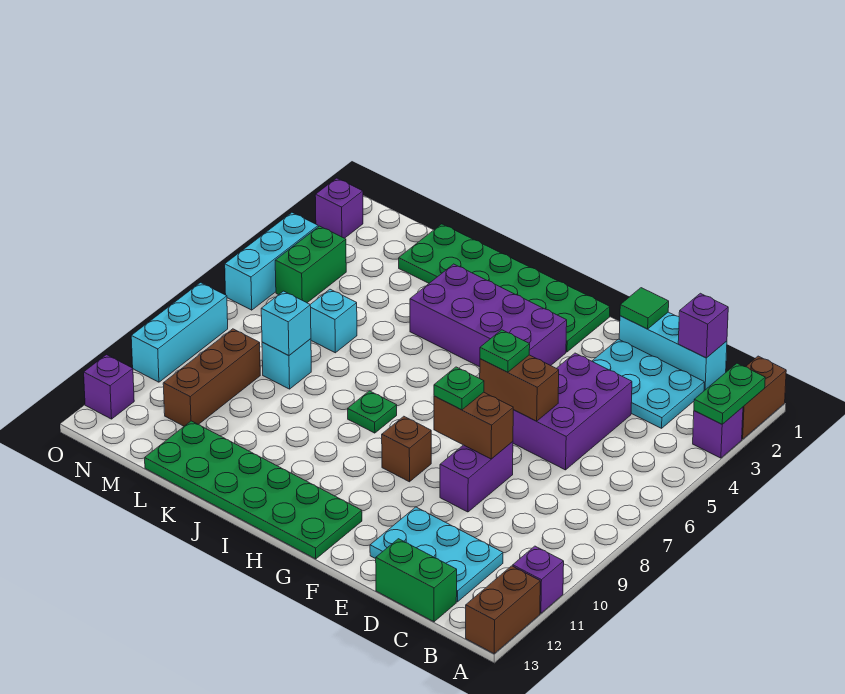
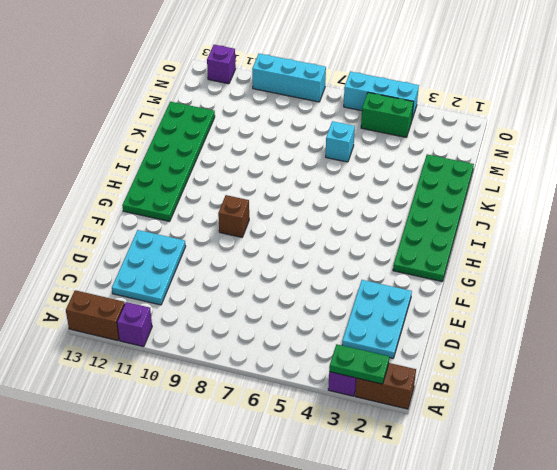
none -> cyan brick C1:E1 level 1
none -> green brick C13:D13 level 1
none -> purple brick D4:E6 level 1
none -> purple brick E8:E9 level 1

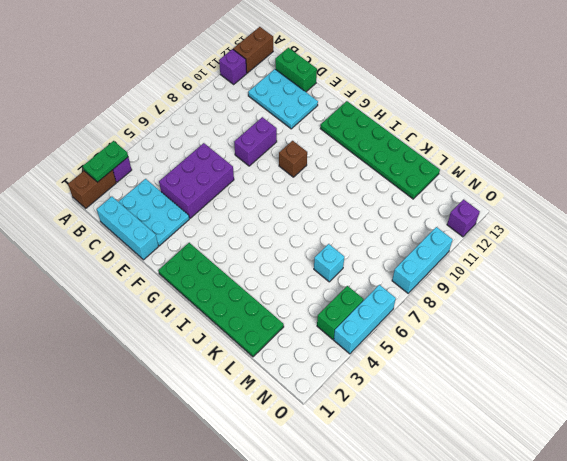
none -> purple brick G3:J4 level 1
none -> green plate I8 level 1
none -> cyan brick L8 level 1
none -> brown brick M9:M11 level 1

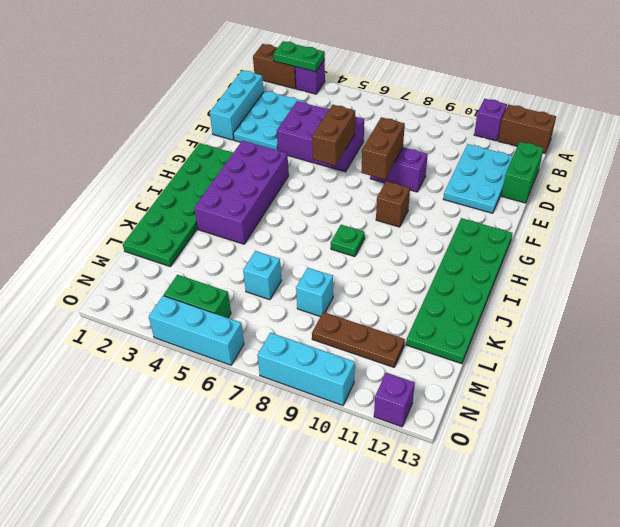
brown plate M9:M11 level 1 -> brown brick M9:M11 level 1
none -> purple brick O2 level 1
none -> purple brick C1 level 2
none -> green tile E1 level 2
none -> cyan brick L8 level 2

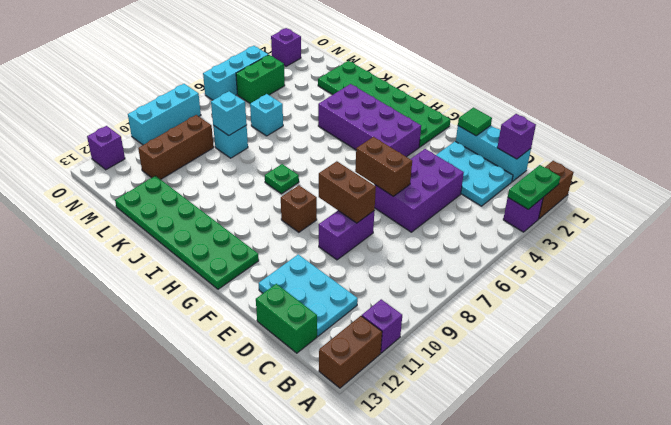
none -> green plate F6 level 3
none -> green plate F8 level 3

